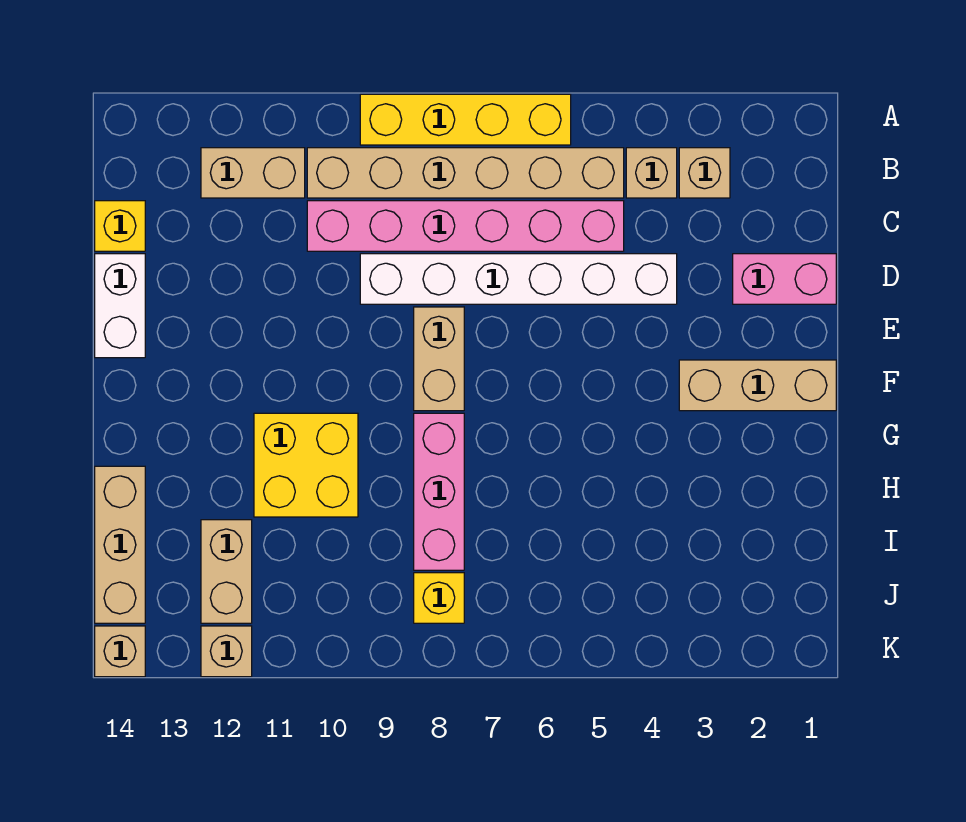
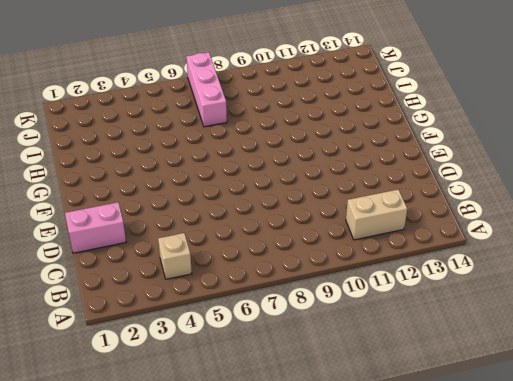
pink brick I7:K7 level 1 -> pink brick G8:I8 level 1
none -> yellow brick A6:A9 level 1
none -> tan brick B3 level 1
none -> tan brick B5:B10 level 1

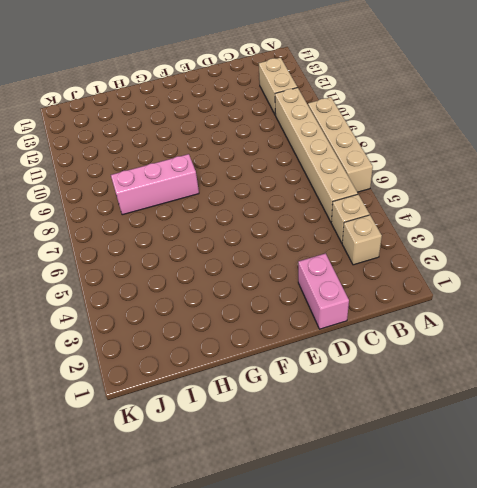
tan brick A6:A9 level 1 -> yellow brick A6:A9 level 1
none -> pink brick C5:C10 level 1
none -> yellow brick C14 level 1
none -> white brick D4:D9 level 1

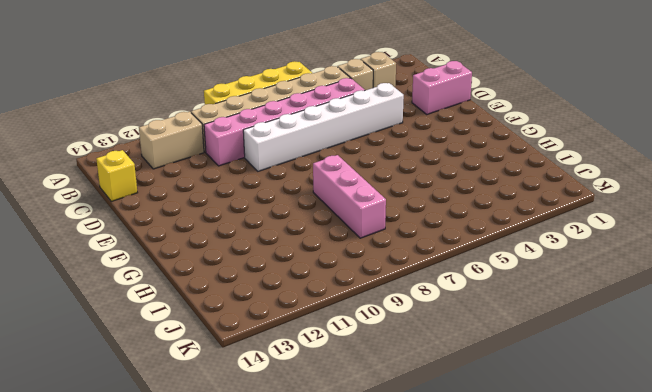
none -> white brick D14:E14 level 1
none -> tan brick E8:F8 level 1
none -> tan brick F1:F3 level 1

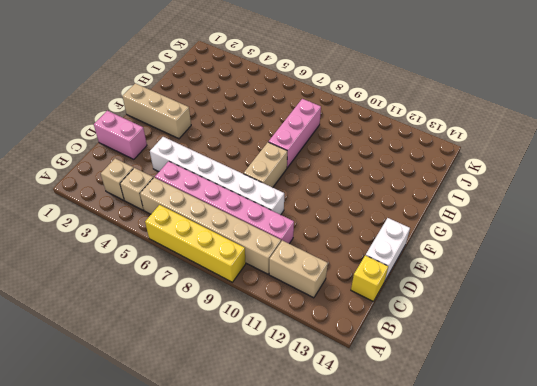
none -> yellow brick G10:H11 level 1
none -> tan brick H14:J14 level 1
none -> tan brick I12:J12 level 1

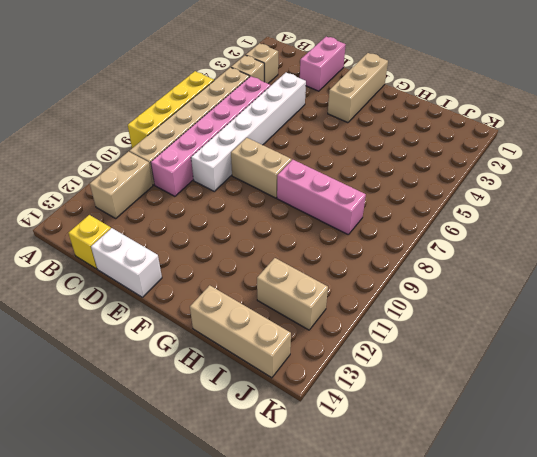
none -> yellow brick G10:H11 level 1
none -> yellow brick J8 level 1
none -> tan brick K12 level 1

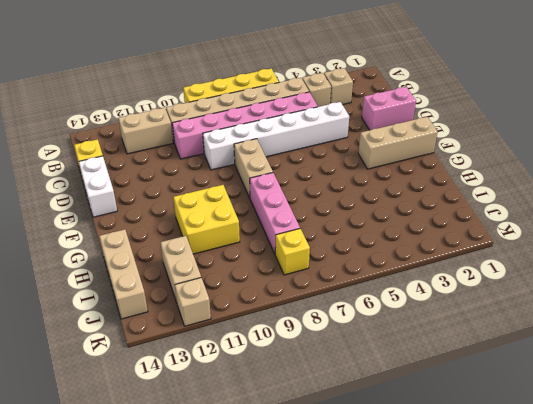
none -> tan brick K14 level 1

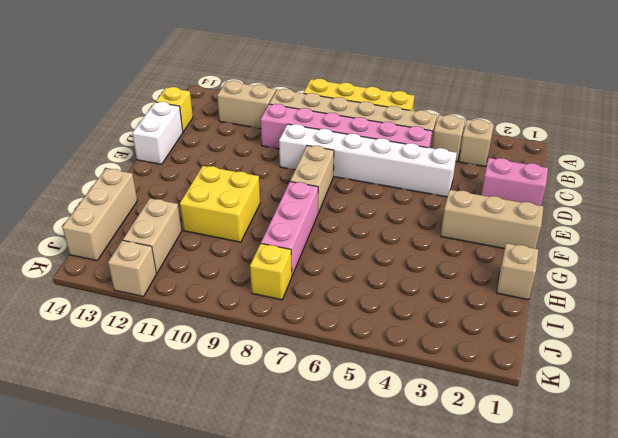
tan brick H1 level 1 -> tan brick K14 level 1

